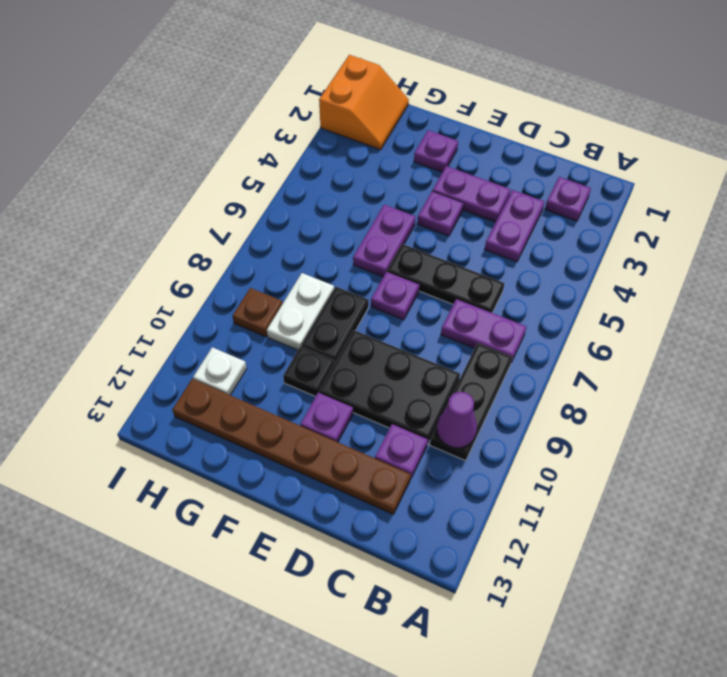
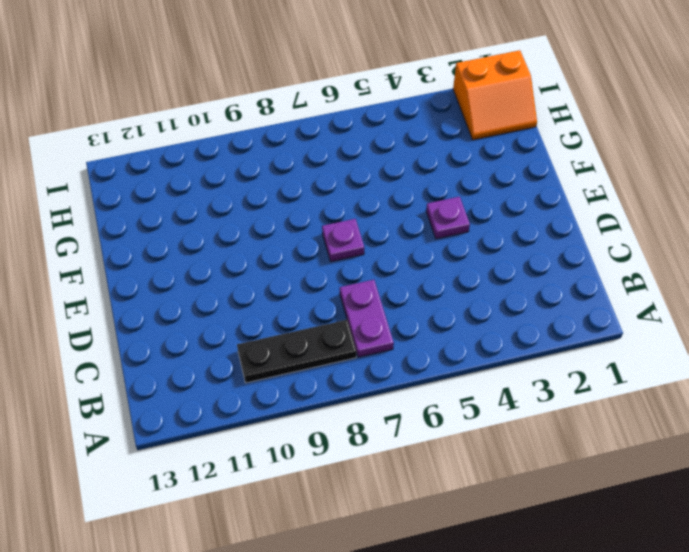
none -> purple plate B2 level 1
none -> purple plate C3:C4 level 1
none -> black plate C6:E6 level 1

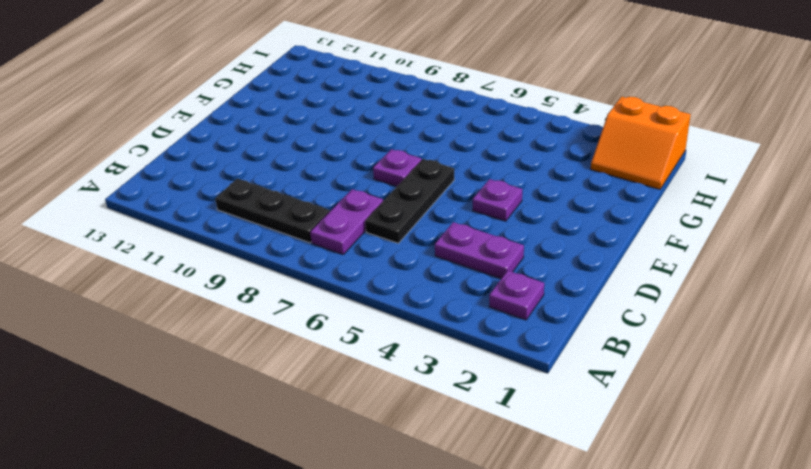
none -> black plate C9:E10 level 1
none -> purple plate C11 level 1
none -> brown plate C12:H12 level 1

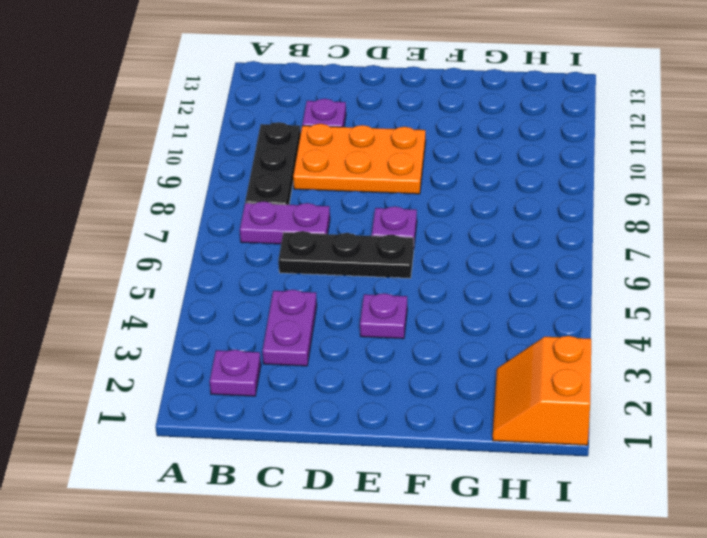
orange plate C9:E10 level 1 -> black plate C9:E10 level 1
none -> brown plate C12:H12 level 1
none -> purple plate D3:E3 level 1
none -> purple plate E11 level 1

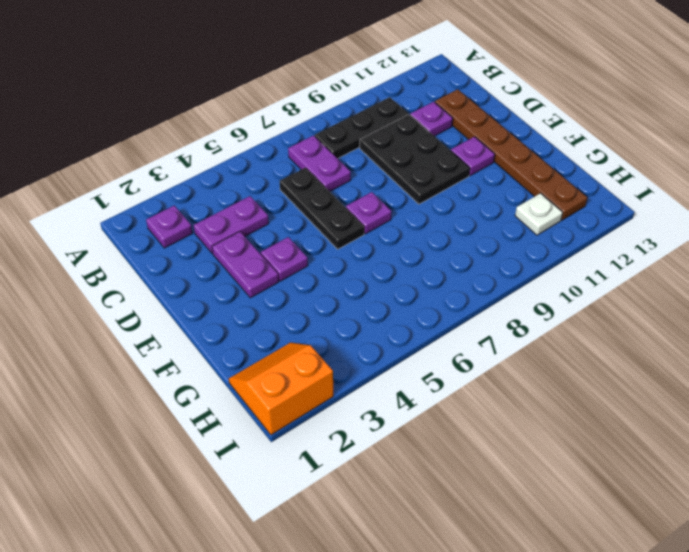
none -> purple plate F2 level 1
none -> purple plate F5:F6 level 1
none -> black plate F8:F9 level 1

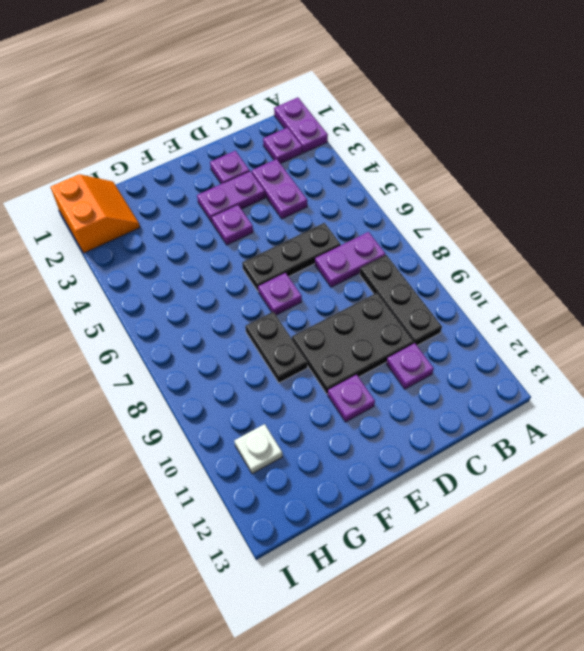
purple plate A1:A2 level 1 -> purple plate F5:F6 level 1
purple plate D2 level 1 -> purple plate F2 level 1
none -> brown plate C12:H12 level 1
none -> black plate F10 level 1
none -> white plate G8:G9 level 1

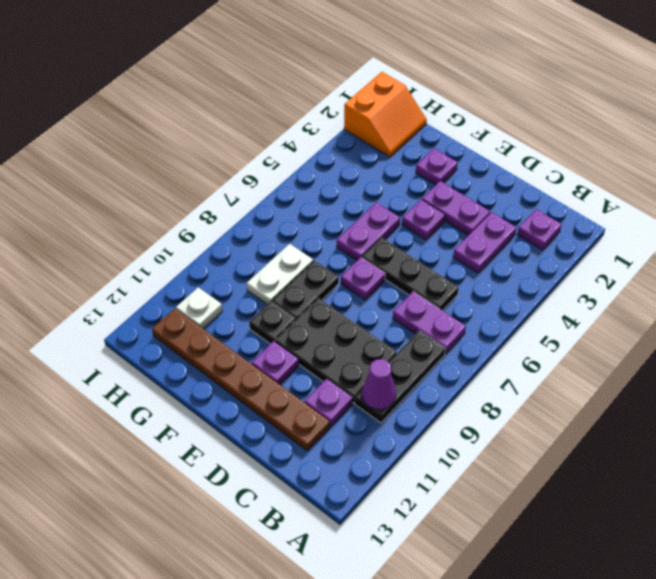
none -> brown plate H9 level 1

